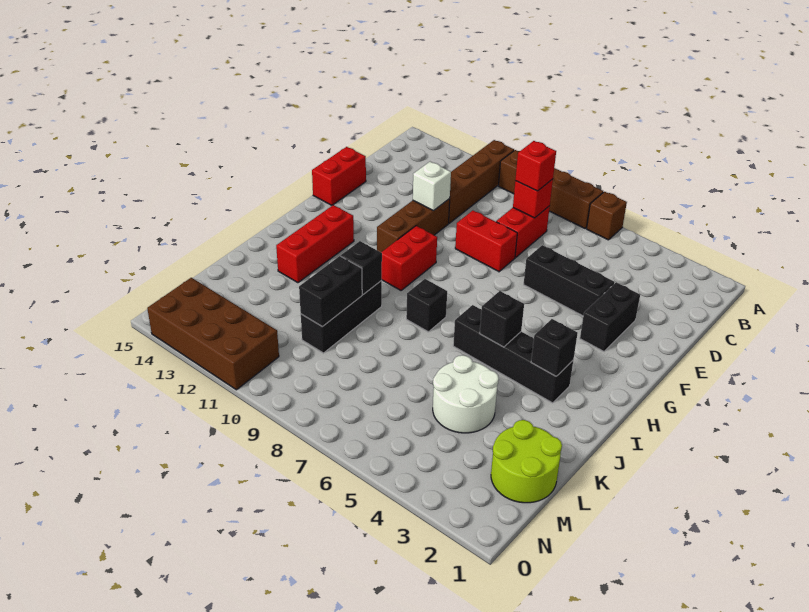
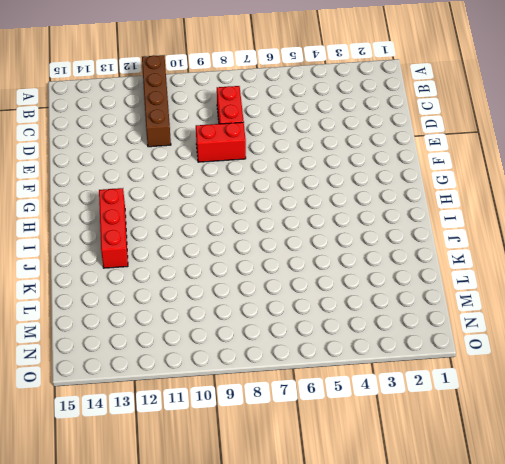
none -> brown brick A6 level 1
none -> brown brick A7:A10 level 1
none -> black brick E3:F3 level 1

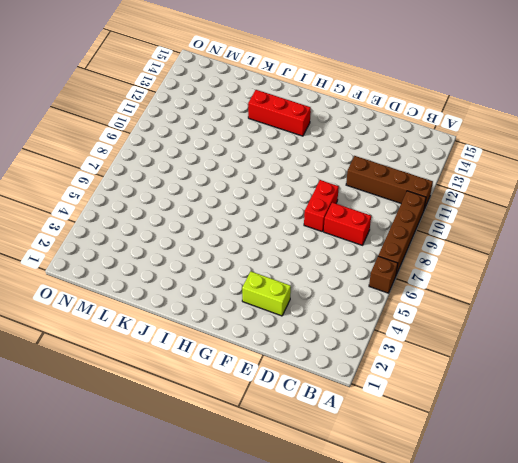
lime brick E3:F3 level 1 -> black brick E3:F3 level 1
none -> black brick E4:E6 level 1
none -> brown brick E11:G11 level 1
none -> red brick E15:F15 level 1

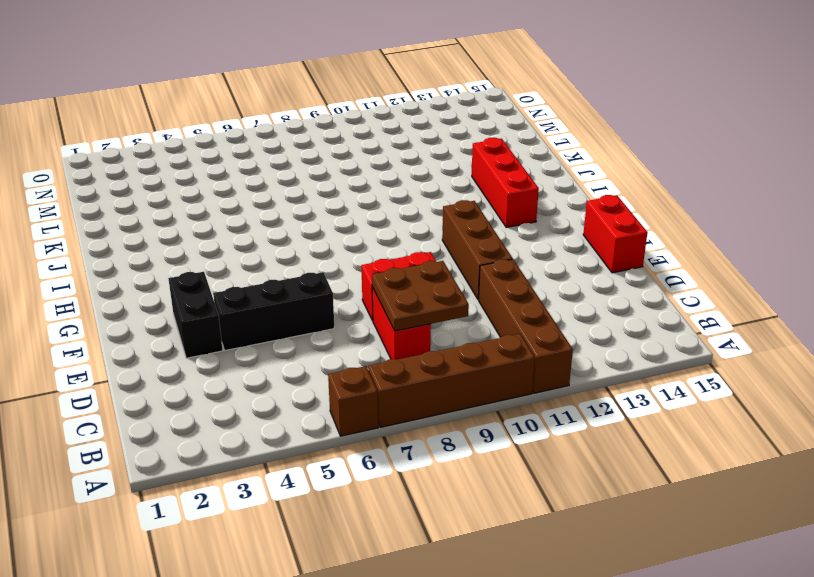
brown plate C8:D9 level 2 -> red brick C8 level 2
none -> red brick G10:H10 level 1
none -> black brick I3:I6 level 1
none -> black brick I8 level 1

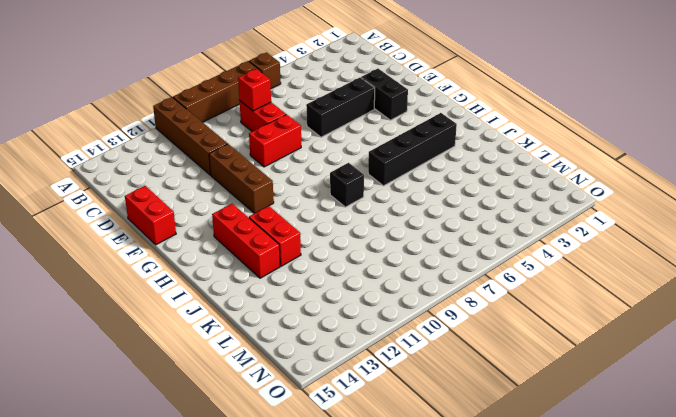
red brick I12:J12 level 1 -> red brick G10:H10 level 1
none -> black brick J10:L10 level 1
none -> white round brick K4:L5 level 1
none -> lime round brick L1:M2 level 1

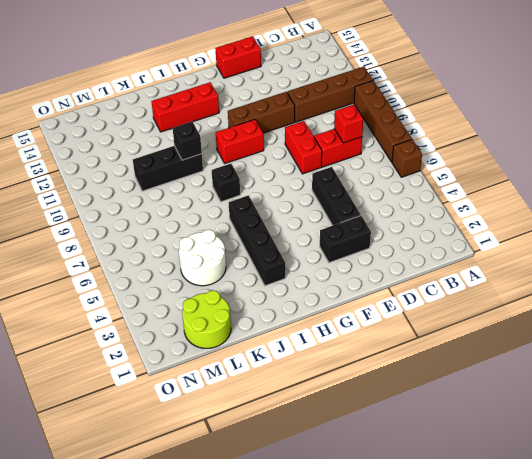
none -> brown brick N11:O14 level 1
none -> white brick E11 level 2
none -> black brick I3 level 2

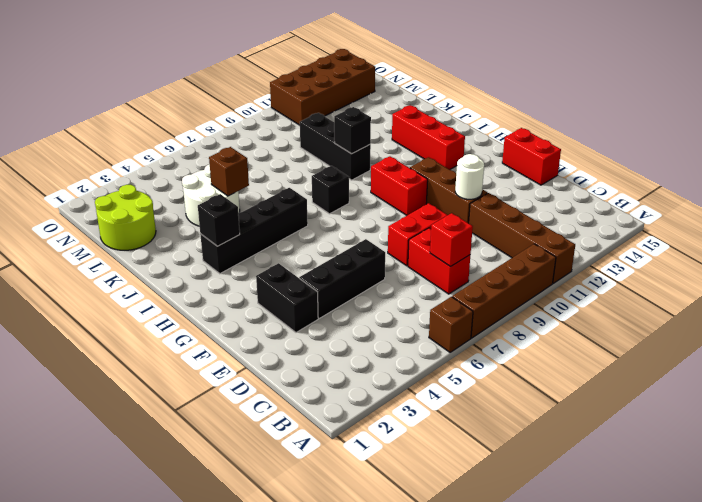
white round brick E11 level 2 -> white brick E11 level 2
brown brick K5 level 2 -> none
none -> black brick I5 level 2
none -> black brick K10:L10 level 2
none -> red brick C8 level 3

